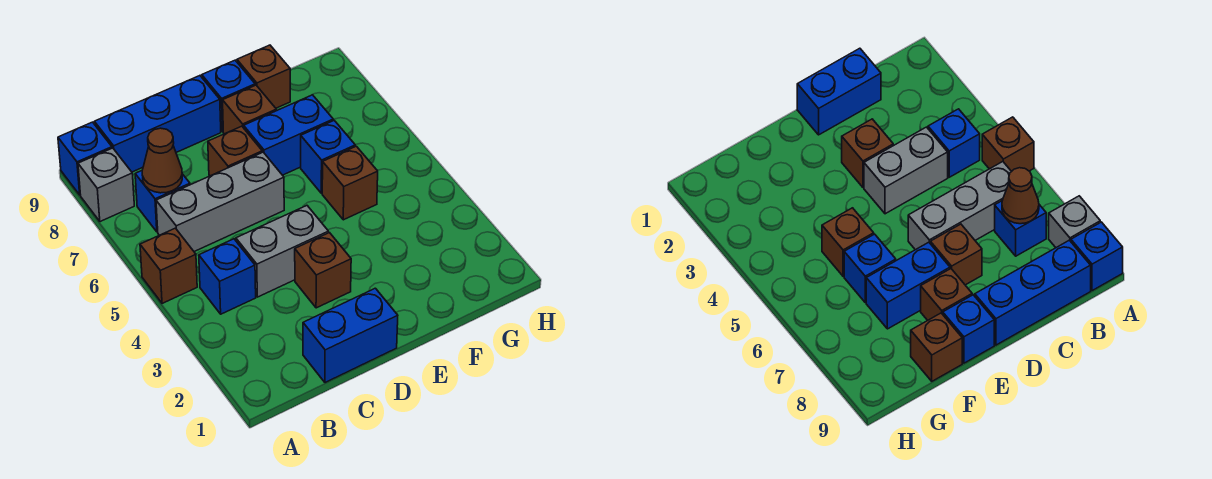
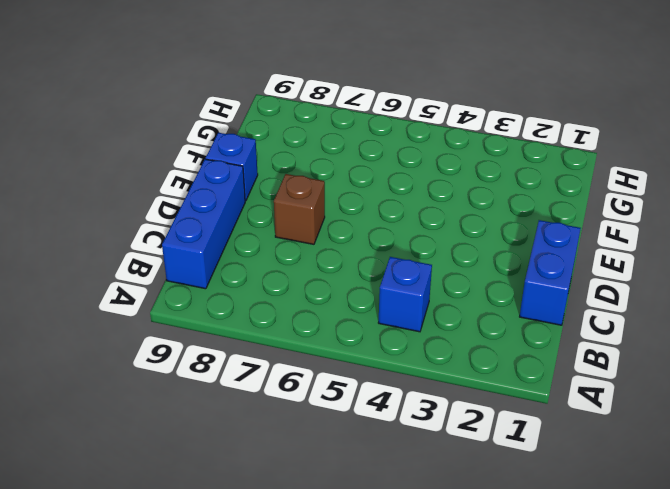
none -> brown brick A5 level 1
none -> grey brick A8 level 1
none -> blue brick A9 level 1

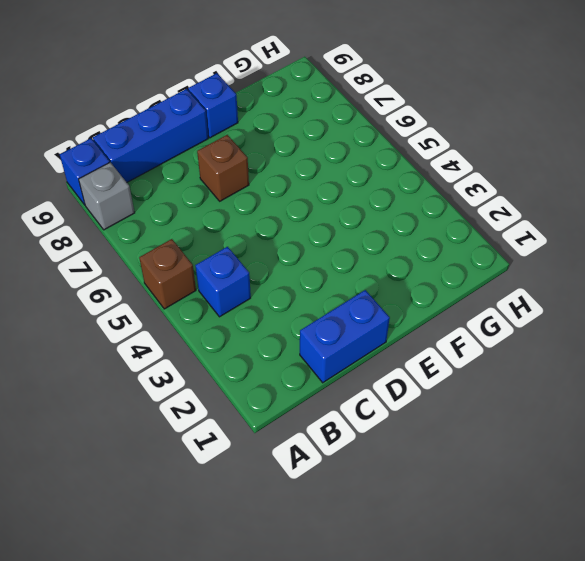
none -> grey brick B6:D6 level 1
none -> blue brick B7 level 1
none -> grey brick C4:D4 level 1

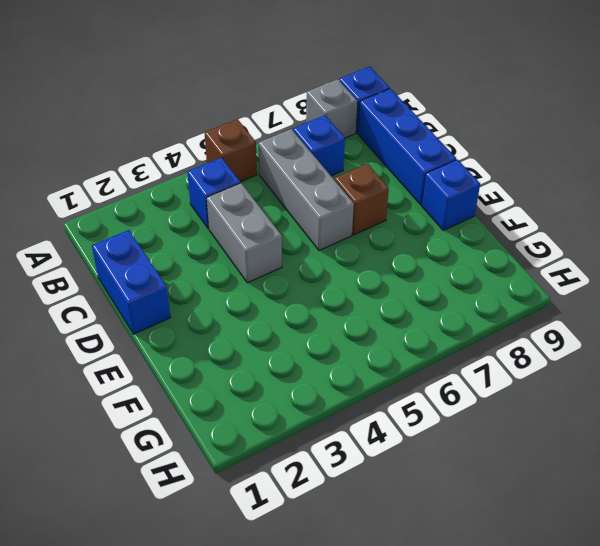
none -> brown brick D3 level 1
none -> blue brick E7:F7 level 1
none -> brown brick E8 level 1

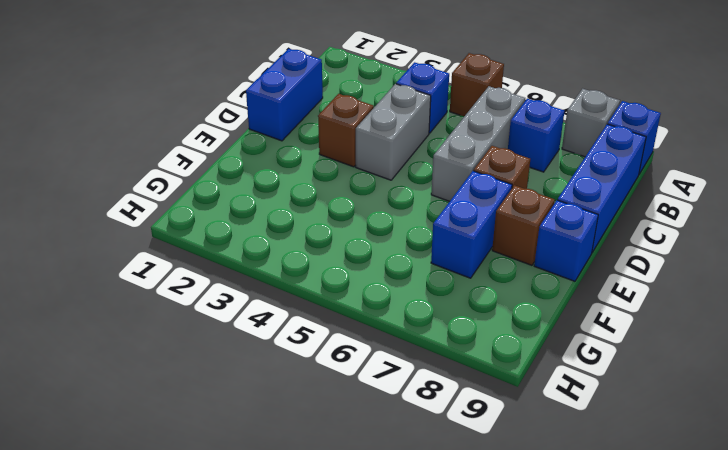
none -> brown brick F5 level 1
none -> blue brick F6 level 1
none -> brown brick F9 level 1

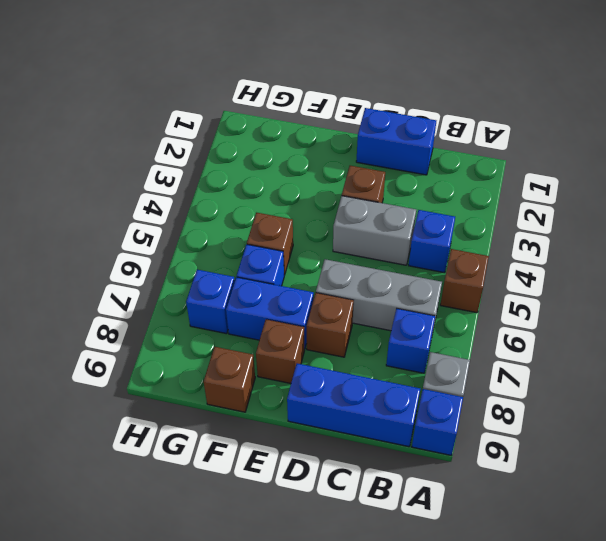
blue brick G7 level 1 -> blue brick E9 level 1
none -> brown cone B7 level 2

